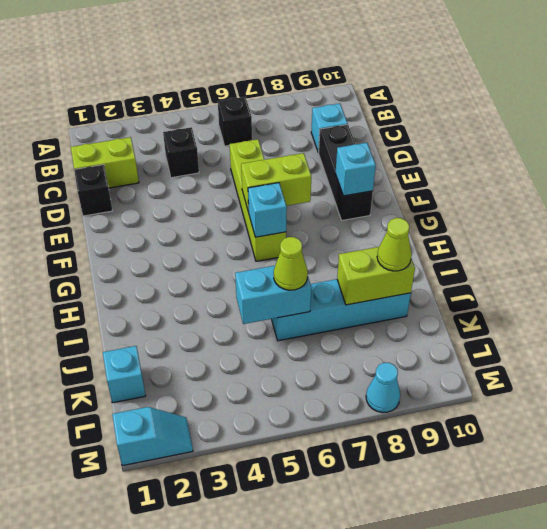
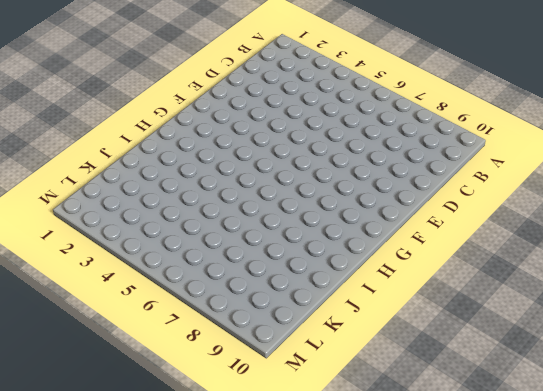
none -> black brick B6 level 1
none -> lime brick C1:C2 level 1
none -> black brick C4 level 1

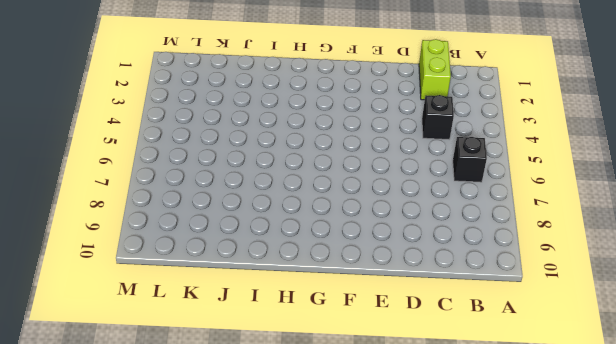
none -> cyan brick C9 level 1
none -> black brick D1 level 1
none -> lime brick D6:G6 level 1

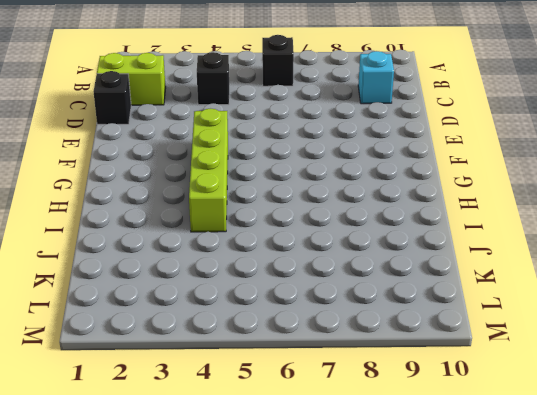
lime brick F4:I4 level 1 -> lime brick D6:G6 level 1
none -> black brick D9:F9 level 1
none -> cyan brick J6:J9 level 1
none -> cyan brick K1 level 1

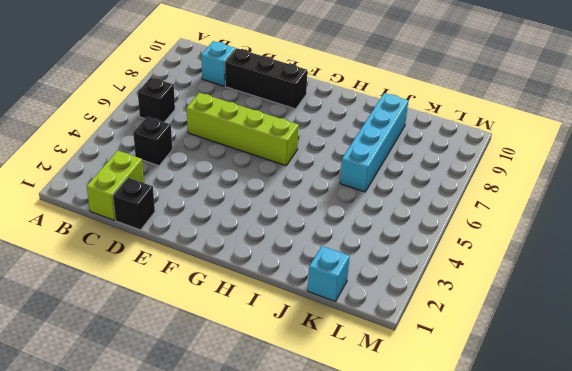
none -> cyan slope M1:M2 level 1 top 1
none -> cyan cone M8 level 1
none -> lime brick F6:F7 level 2

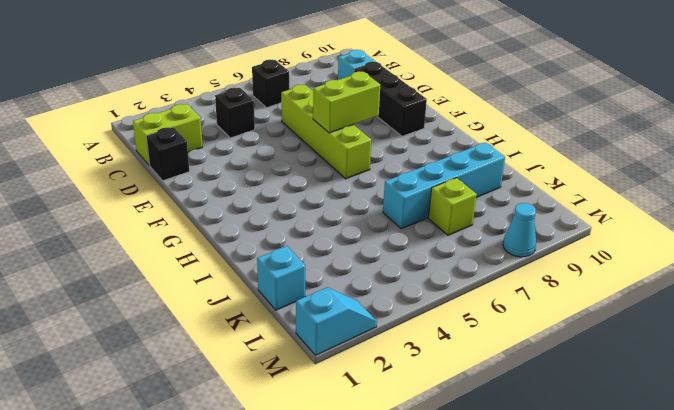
lime brick K7 level 1 -> none
none -> cyan brick F9 level 2
none -> cyan brick G6 level 2
none -> cyan brick J5:J6 level 2

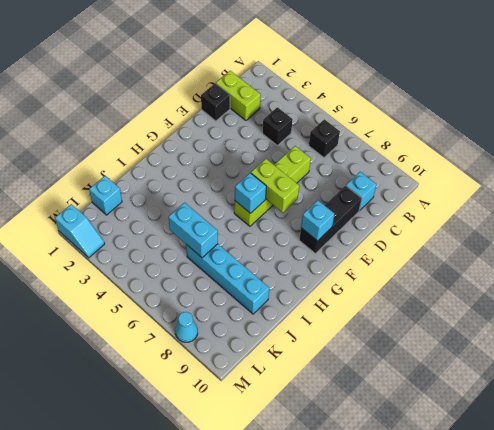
none -> lime brick J8:J9 level 2
none -> lime cone J6 level 3
none -> lime cone J9 level 3

